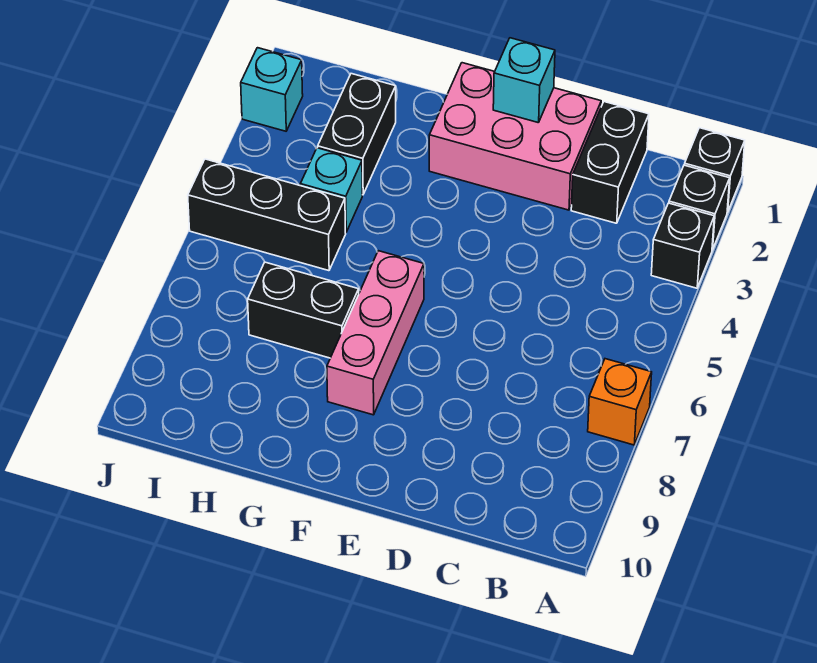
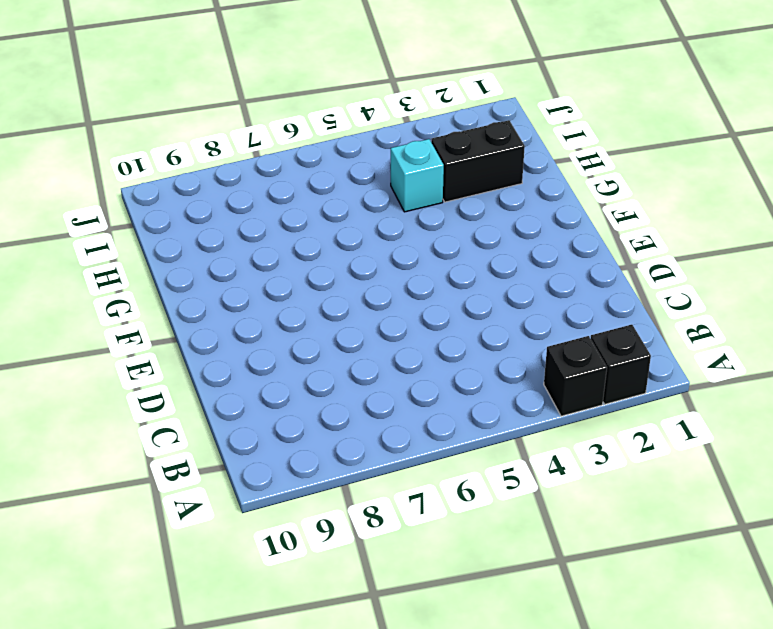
none -> black brick A1 level 1
none -> orange brick A7 level 1
none -> black brick C1:C2 level 1

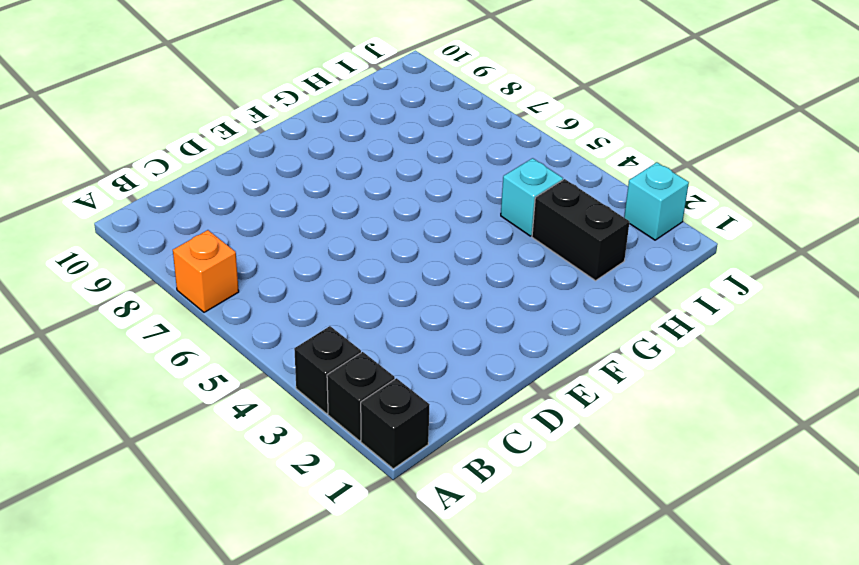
none -> black brick C1:C2 level 1
none -> pink brick D1:F2 level 1
none -> pink brick F6:F8 level 1

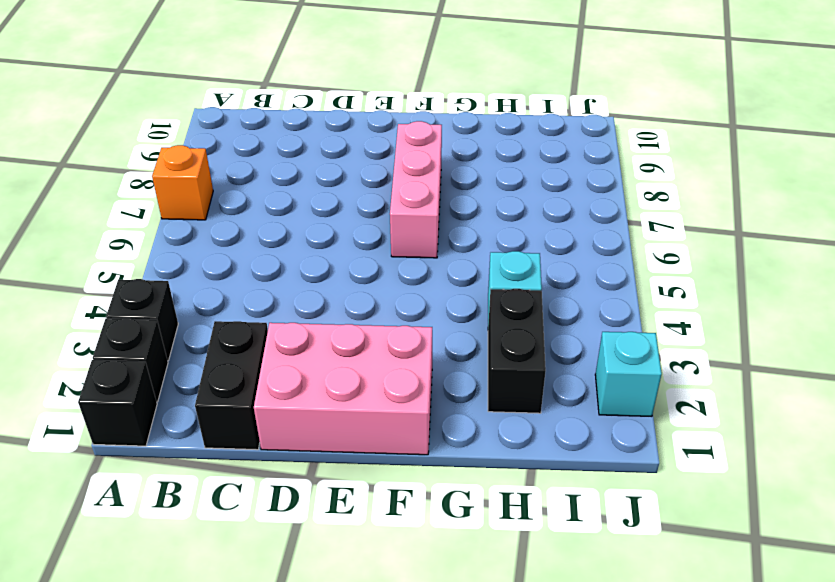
none -> black brick G7:H7 level 1
none -> black brick H5:J5 level 1
none -> cyan brick E1 level 2

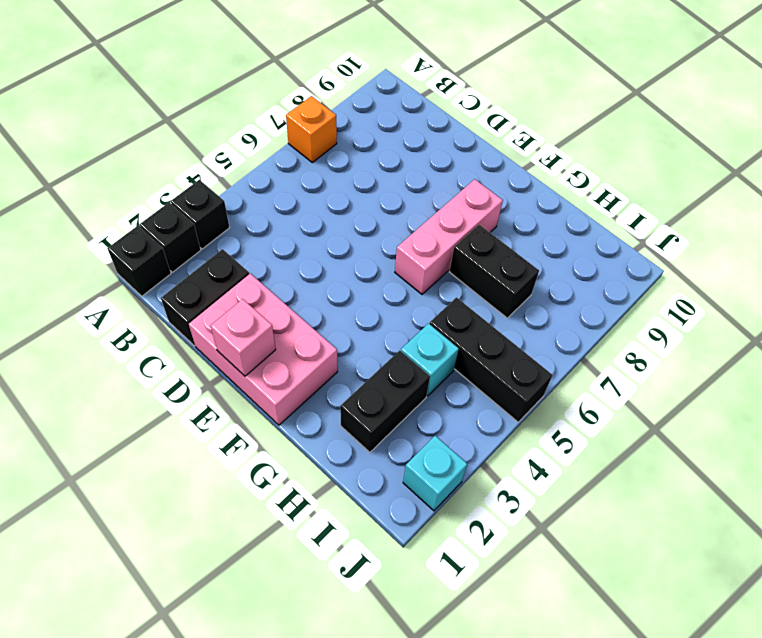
pink brick E1 level 2 -> cyan brick E1 level 2

